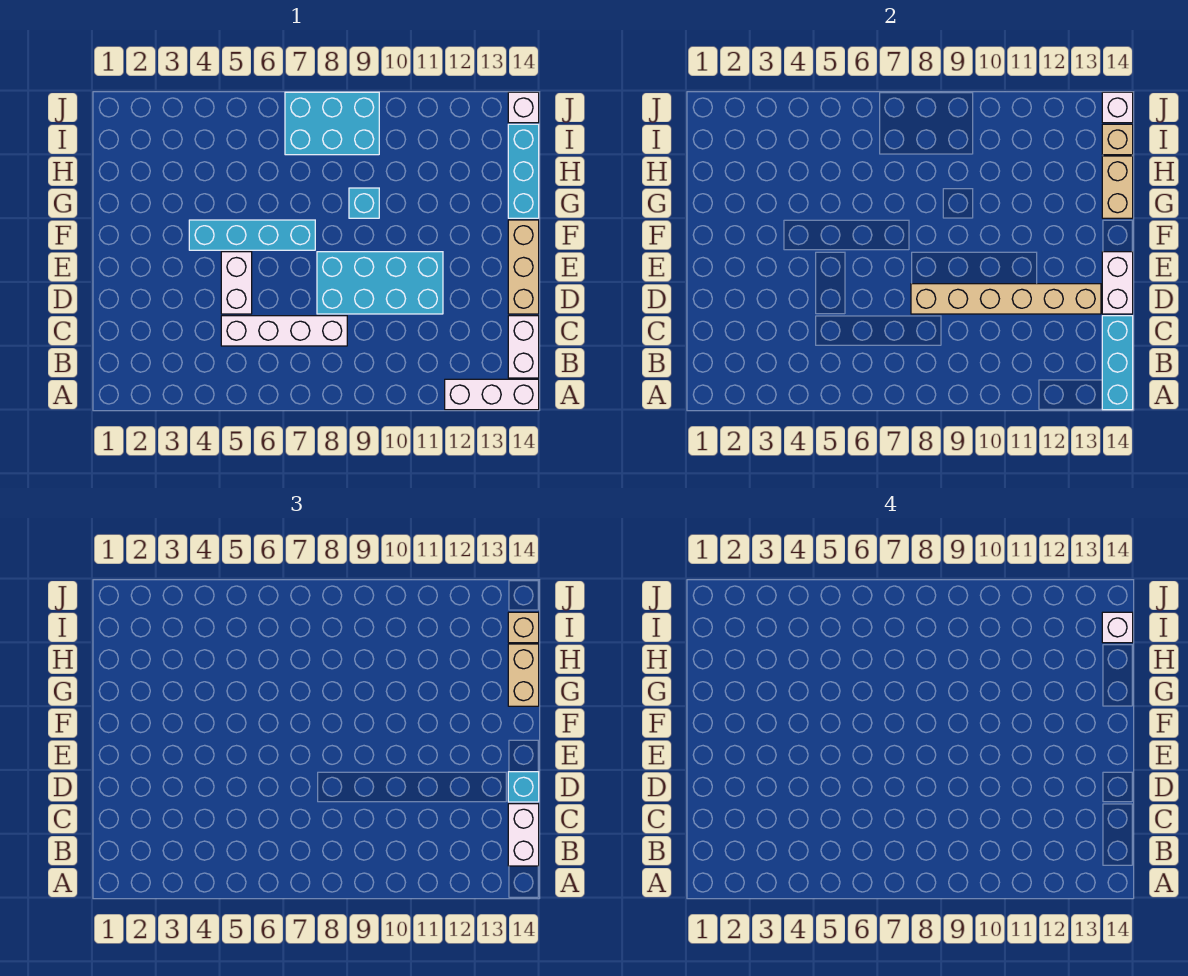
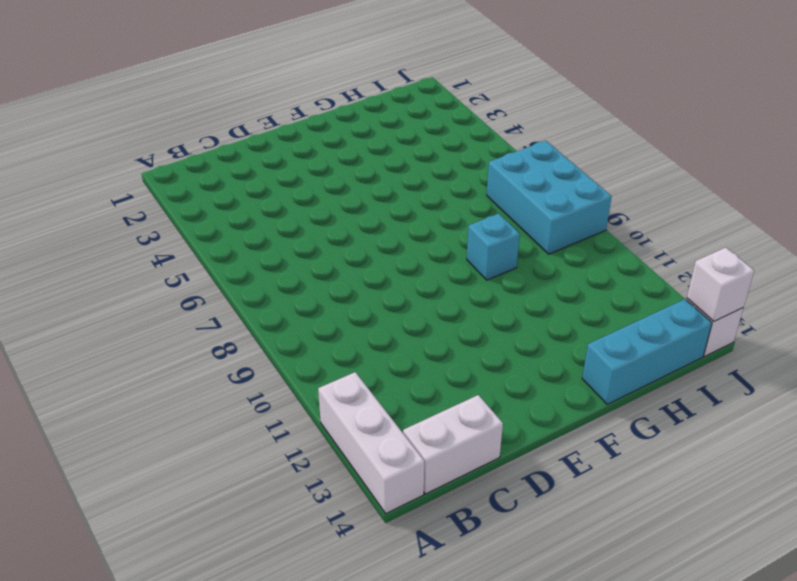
none -> white brick C5:C8 level 1
none -> white brick D5:E5 level 1
none -> cyan brick D8:E11 level 1

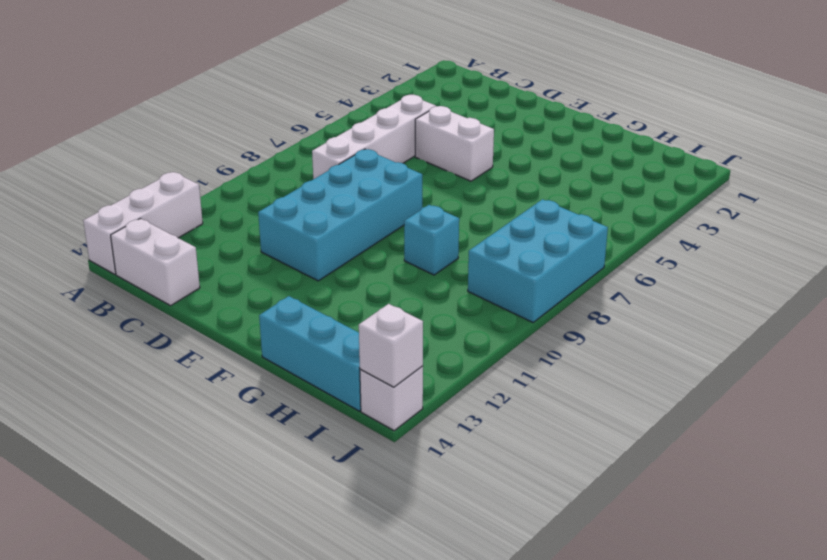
none -> tan brick D14:F14 level 1
none -> cyan brick F4:F7 level 1
none -> cyan brick A14:C14 level 2

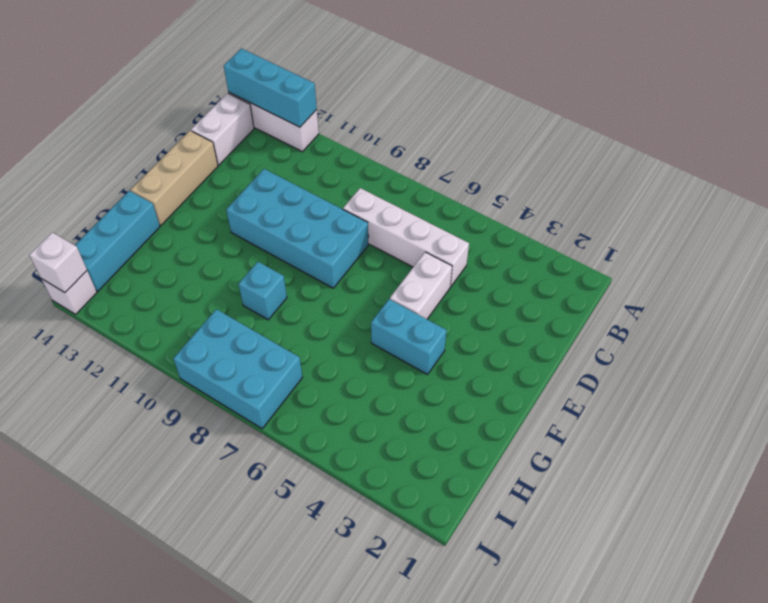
cyan brick A12:A14 level 2 -> cyan brick A14:C14 level 2
cyan brick F4:F5 level 1 -> cyan brick F4:F7 level 1
none -> tan brick D8:D13 level 2
none -> white brick D14:E14 level 2
none -> tan brick G14:H14 level 2

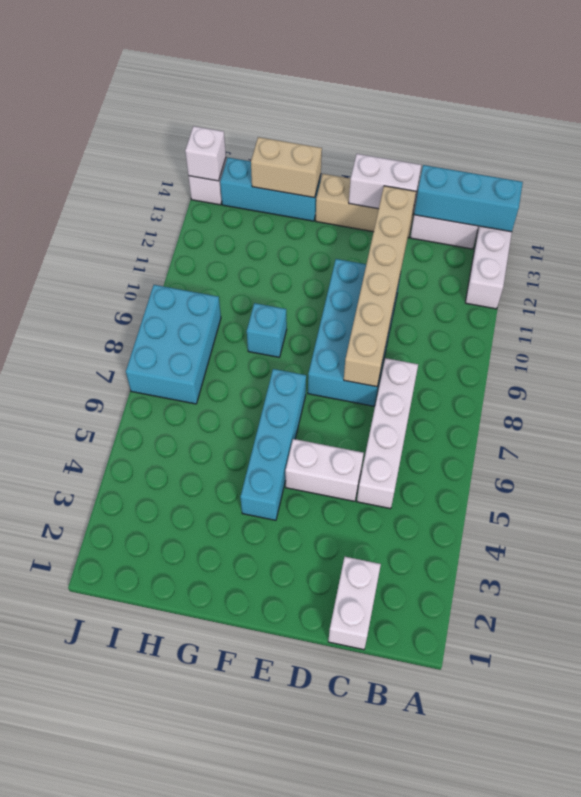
white brick C1:C2 level 1 -> white brick B14:C14 level 3
none -> tan brick I14 level 2
none -> cyan brick D14 level 3
none -> tan brick G14:H14 level 3

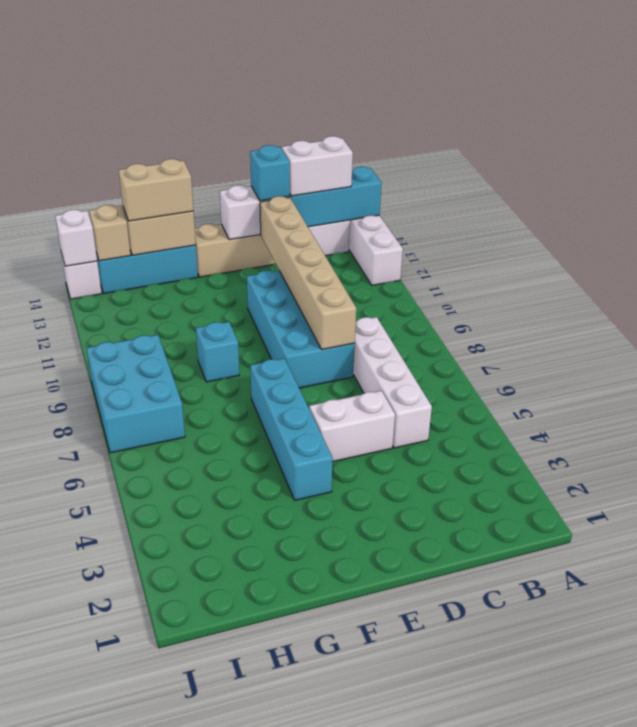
none -> tan brick I14 level 3
none -> white brick I14 level 4

